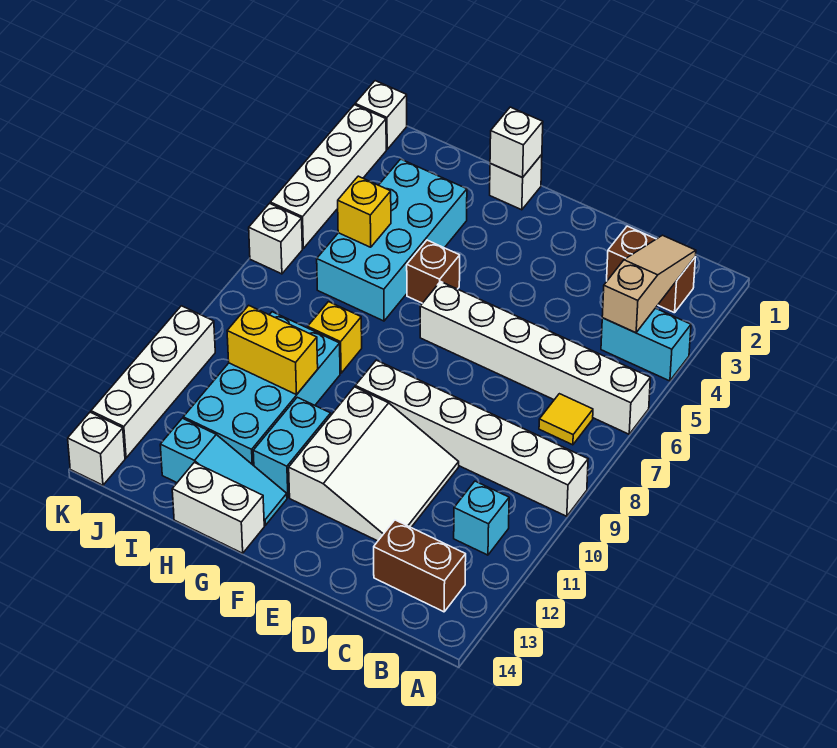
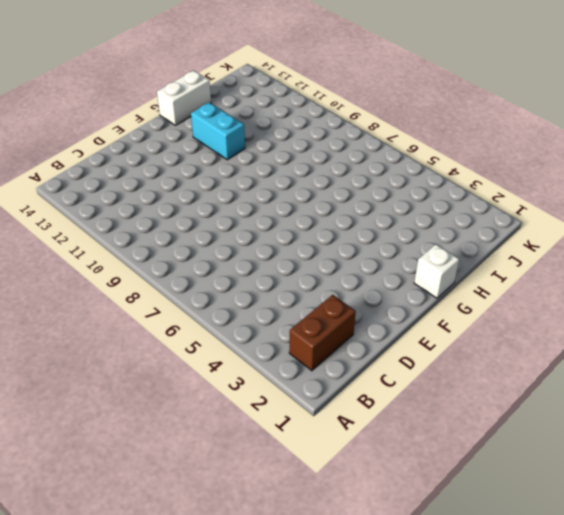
none -> cyan brick A4:B4 level 1
none -> white brick A6:F6 level 1
none -> white brick A9:F9 level 1

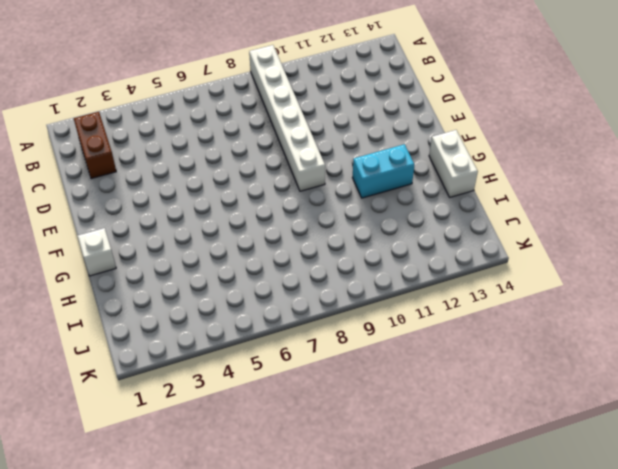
none -> cyan brick A4:B4 level 1
none -> white brick A6:F6 level 1
none -> yellow tile B7 level 1

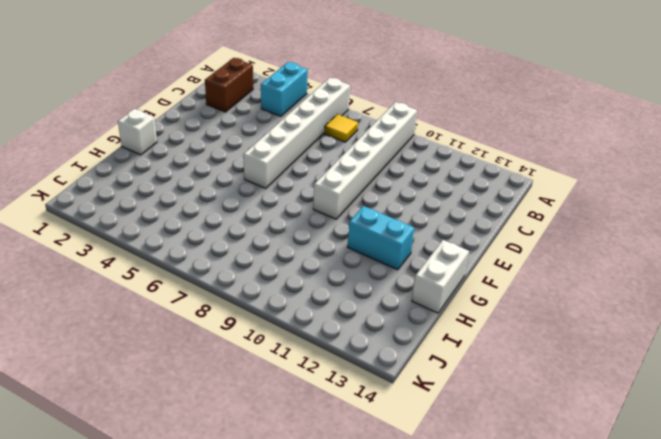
none -> cyan brick B11 level 1
none -> brown brick B13:C13 level 1
none -> white slope D10:F12 level 1 top F

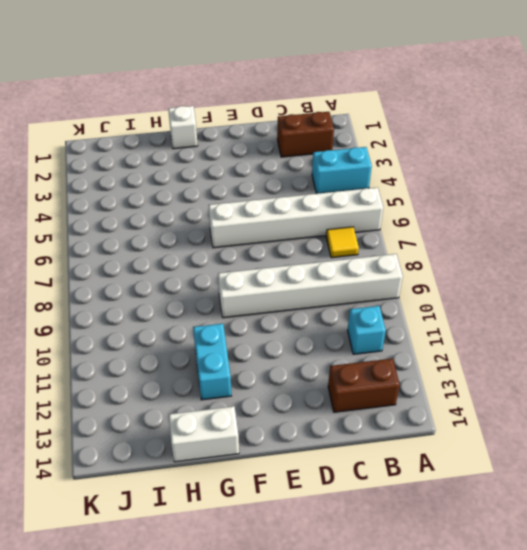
none -> white slope D10:F12 level 1 top F
none -> brown brick G5 level 1
none -> cyan slope G13:I13 level 1 top I

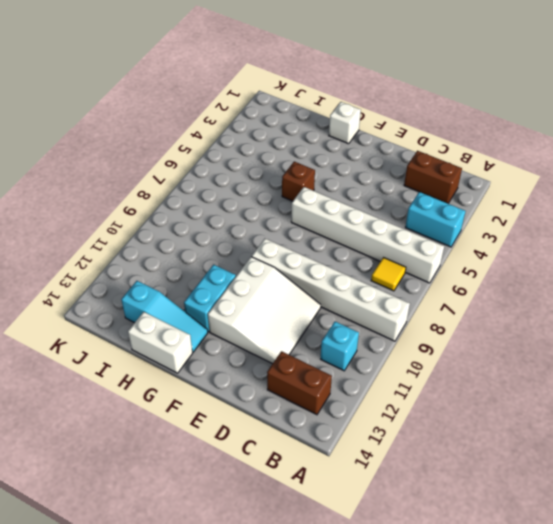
none -> cyan brick H3:I6 level 1
none -> yellow brick H8 level 1
none -> cyan brick H9:I12 level 1

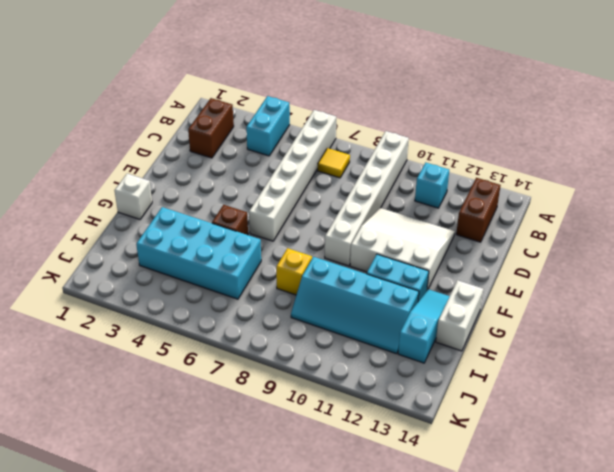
cyan slope H9:I12 level 1 top H -> cyan brick H9:I12 level 1
none -> white brick K1 level 1
none -> white brick K2:K5 level 1
none -> white brick K6 level 1

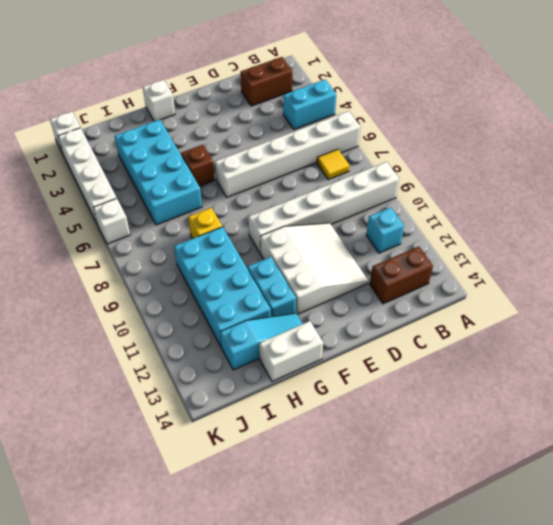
none -> white brick K10:K13 level 1
none -> white brick K14 level 1
none -> tan slope B2:B4 level 2 top 4

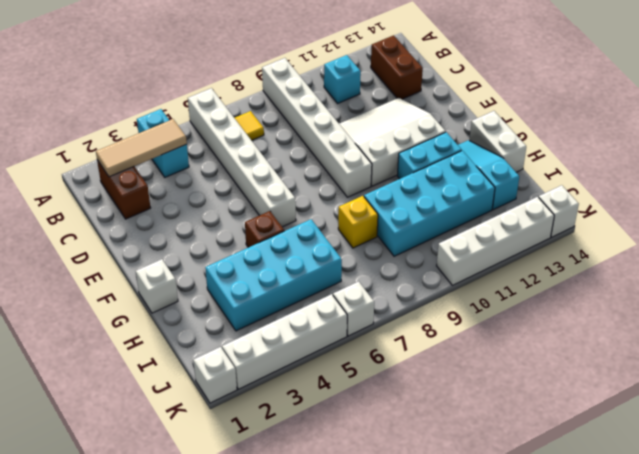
tan tile B2:B4 level 2 -> tan slope B2:B4 level 2 top 4
none -> white brick G1 level 2
none -> yellow brick H10:I10 level 2
none -> yellow brick I5 level 2

